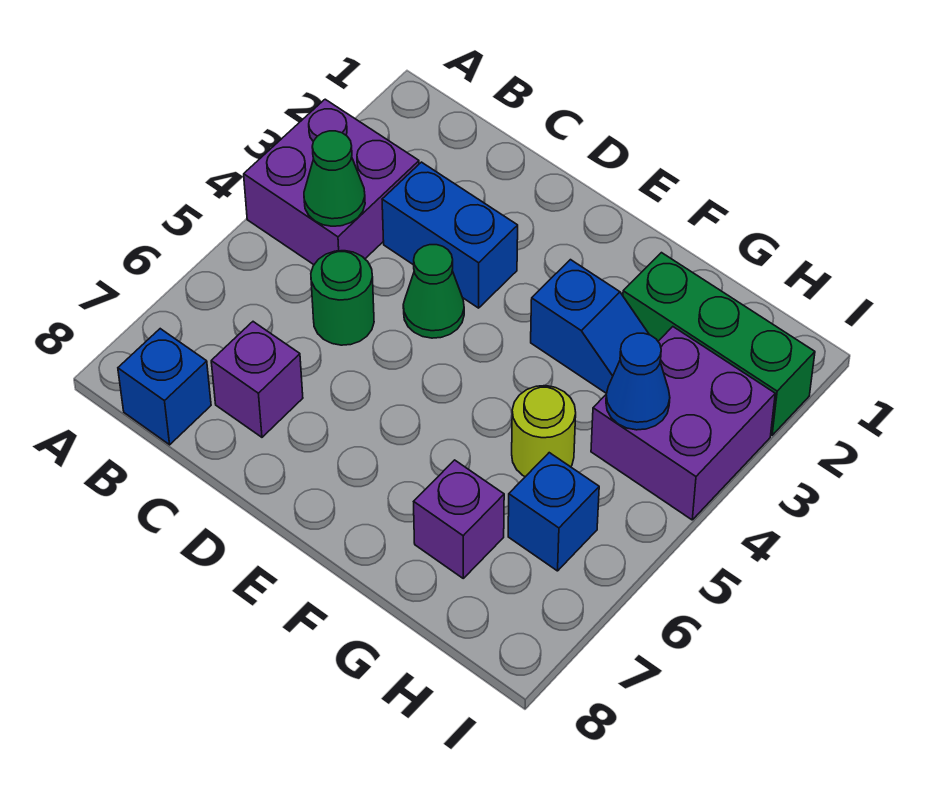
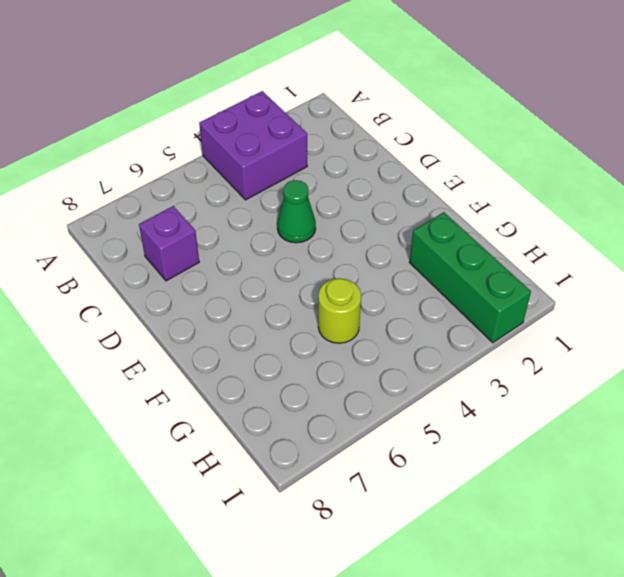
none -> blue brick B8 level 1
none -> blue brick C3:D3 level 1
none -> green round brick C5 level 1

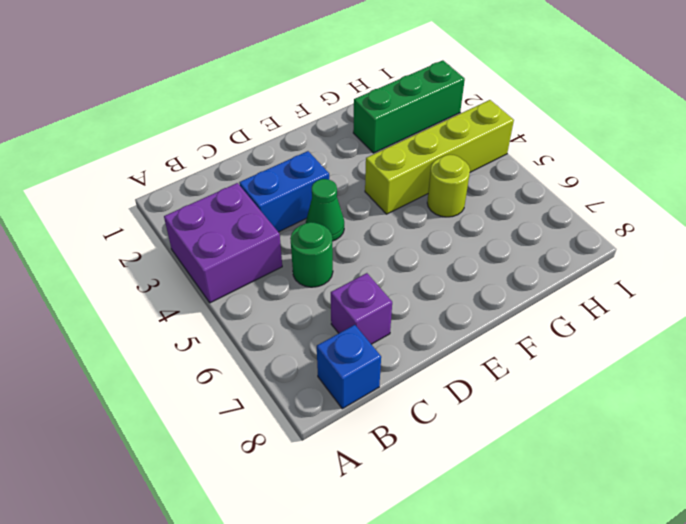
lime brick F4:I4 level 1 -> purple brick H3:I4 level 1
none -> blue slope F3:G3 level 1 top F
none -> purple brick G7 level 1
none -> blue brick H6 level 1

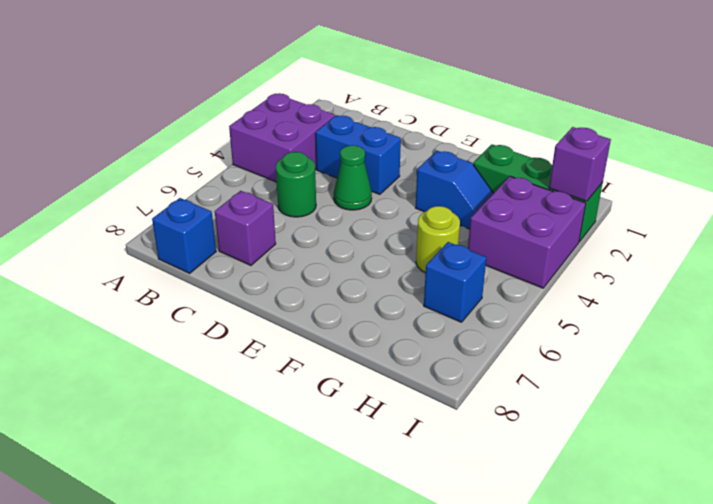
purple brick I2 level 2 -> purple brick G7 level 1
none -> green cone B4 level 2
none -> blue cone H4 level 2

